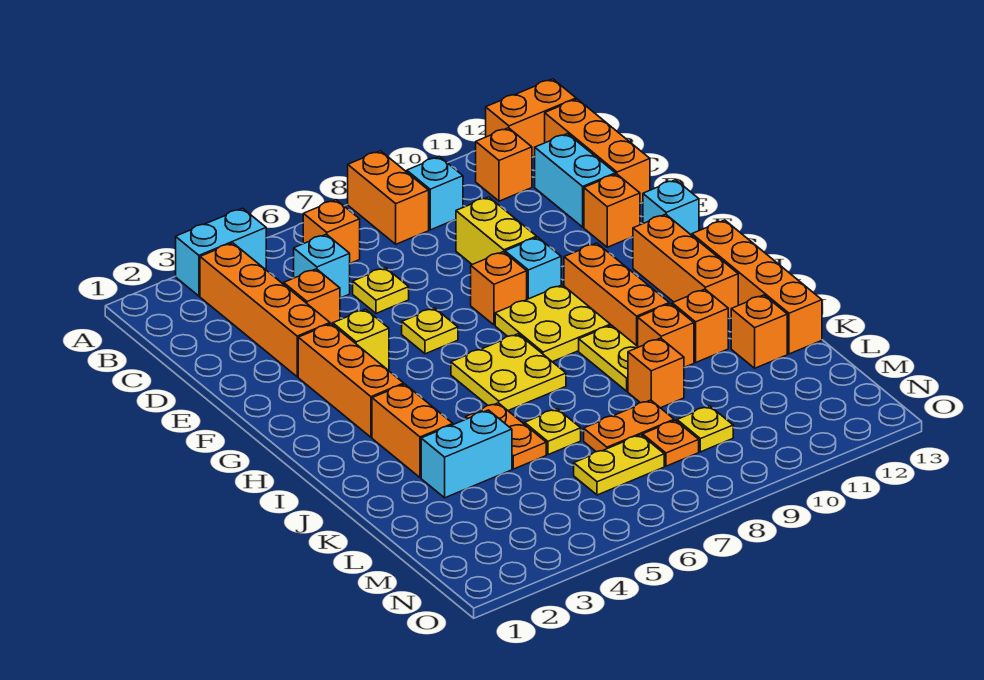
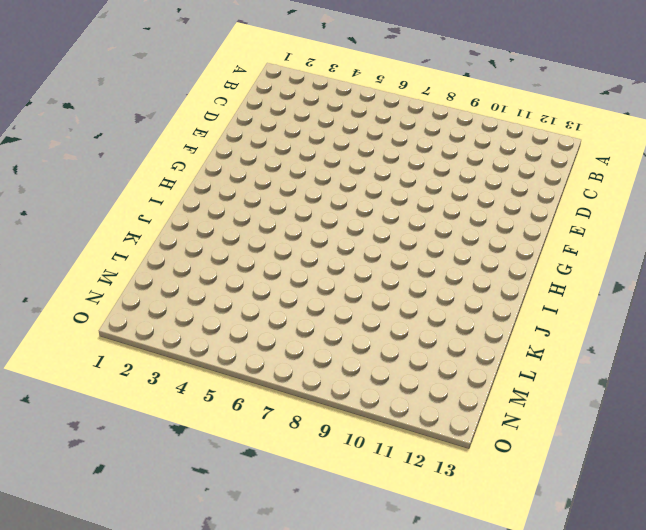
none -> cyan brick A3:A4 level 1
none -> orange brick A8:B8 level 1
none -> orange brick A12:A13 level 1
none -> orange brick B3:E3 level 1

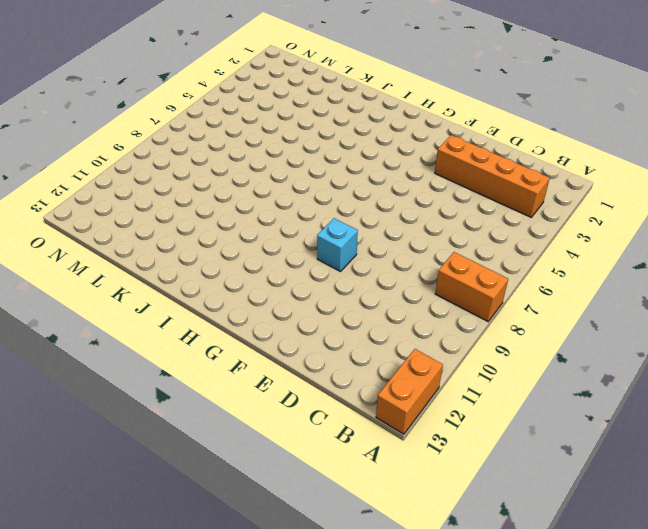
none -> cyan brick A3:A4 level 1
none -> orange brick B6 level 1
none -> cyan brick B9 level 1
none -> orange brick B11 level 1

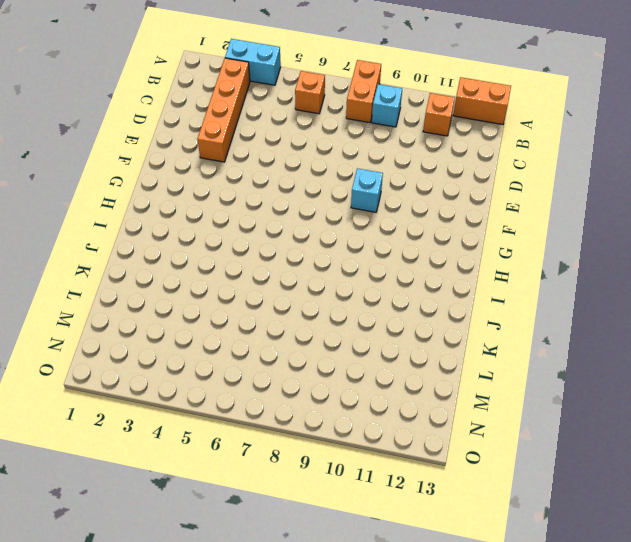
none -> orange brick B13:D13 level 1
none -> cyan brick C5 level 1
none -> cyan brick C12:D12 level 1
none -> orange brick D4 level 1

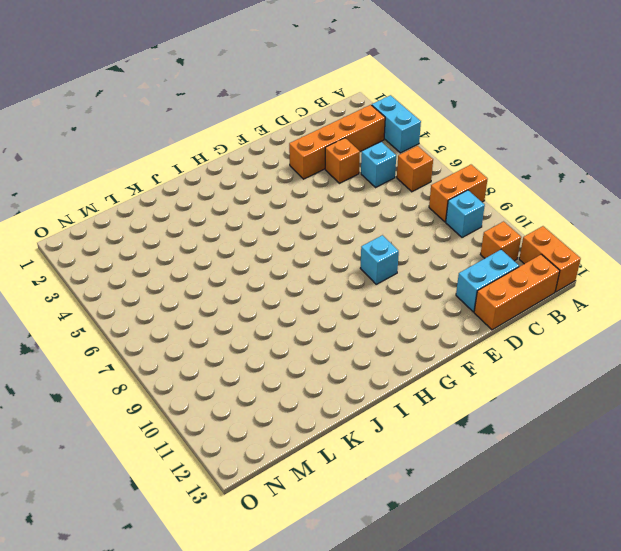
none -> yellow plate D6 level 1
none -> yellow brick D9:E9 level 1
none -> orange brick E12 level 1
none -> orange brick F3:H3 level 1

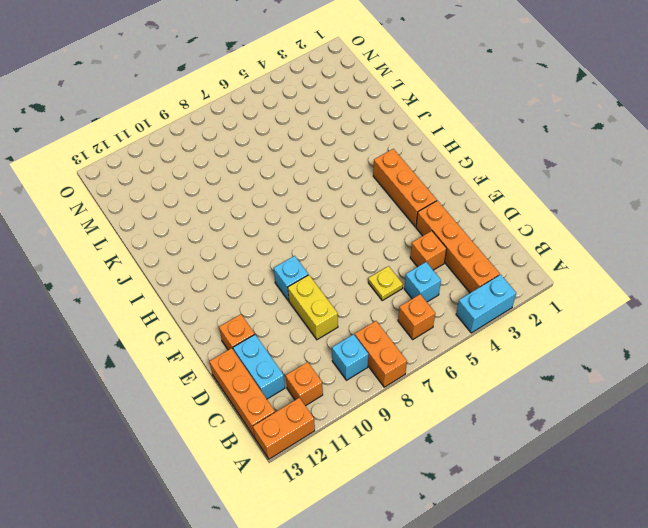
none -> yellow brick F4 level 1
none -> yellow plate F6 level 1
none -> orange brick F8 level 1
none -> cyan brick F13 level 1

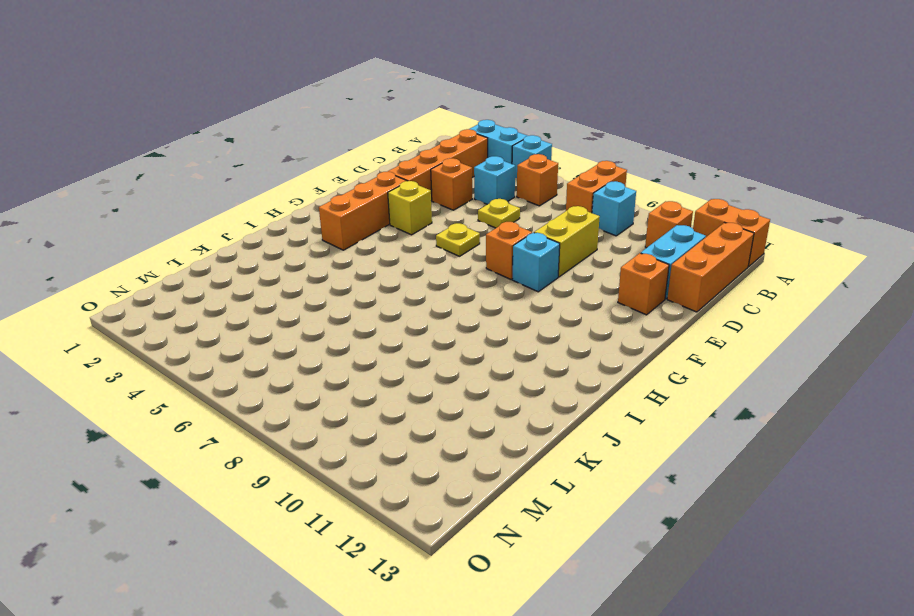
cyan brick A5 level 1 -> cyan brick F13 level 1
none -> yellow plate G8:H9 level 1
none -> orange brick G10:I10 level 1
none -> orange brick G12:I12 level 1
none -> yellow plate H6:I7 level 1

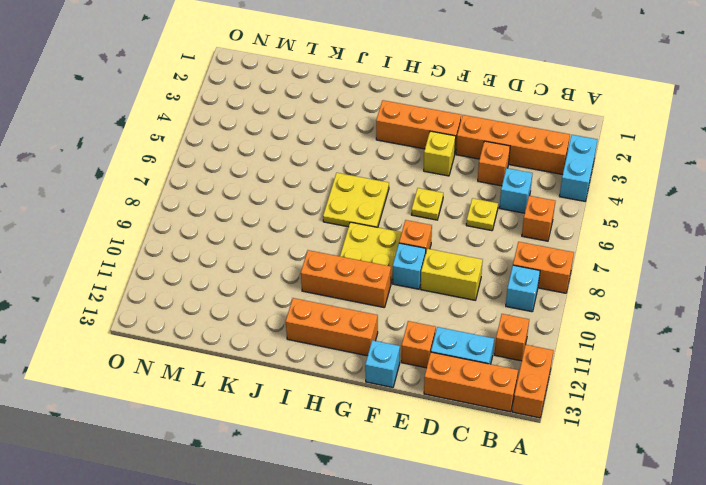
none -> orange brick H13:K13 level 1
none -> orange brick I3:J3 level 1
none -> yellow plate I9:J9 level 1
none -> orange plate J5:K5 level 1

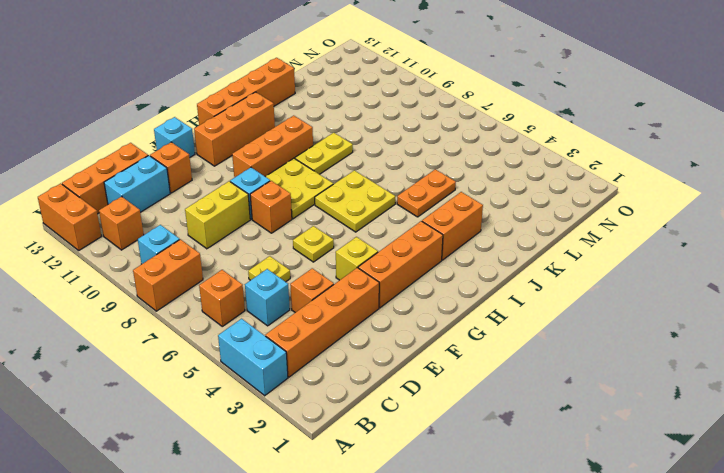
none -> orange brick J10 level 1
none -> orange brick J11 level 1
none -> cyan brick K3:K4 level 1
none -> yellow plate K6 level 1

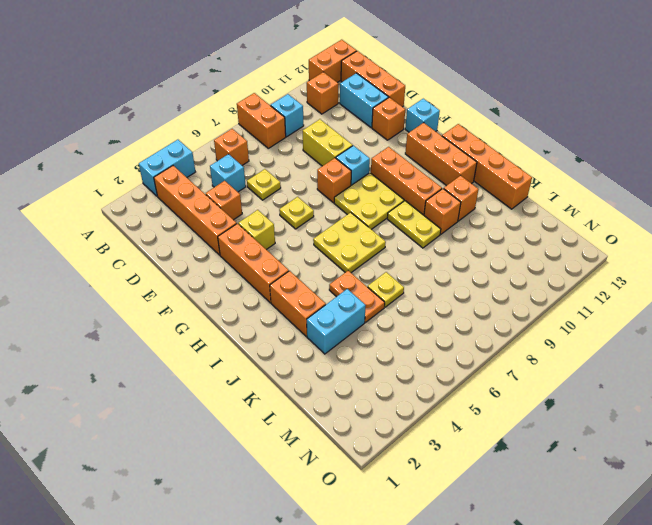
none -> orange brick K9 level 1
none -> orange brick K12 level 1
none -> orange plate L7:L8 level 1
none -> yellow plate M6:M7 level 1

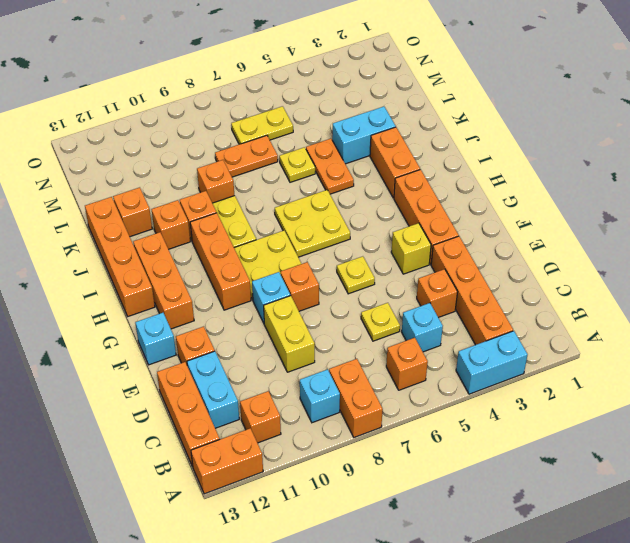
none -> orange plate M8 level 1
none -> yellow plate M9 level 1

